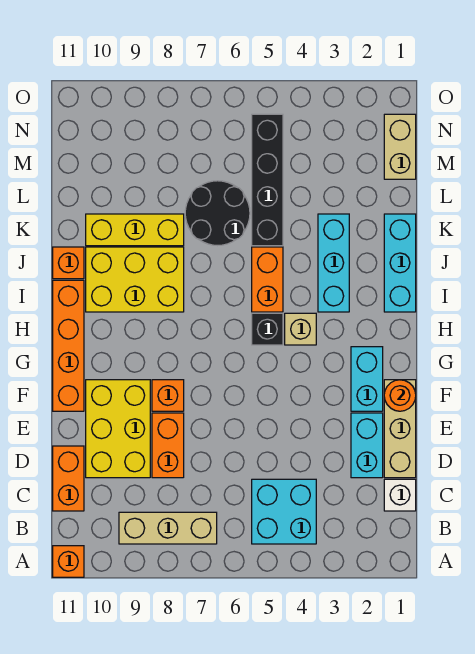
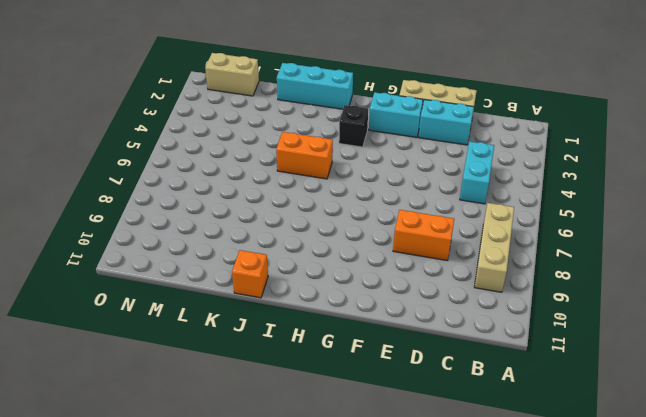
cyan brick C4:C5 level 1 -> cyan brick B4:C5 level 1
black brick H3 level 1 -> black brick H5 level 1
none -> orange brick A11 level 1
none -> white brick C1 level 1
none -> orange brick C11:D11 level 1

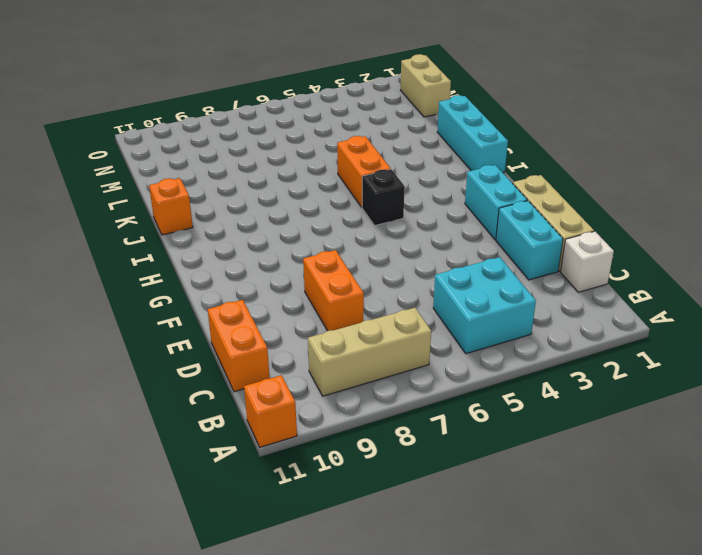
none -> yellow brick D9:F10 level 1
none -> orange brick F8 level 1
none -> orange brick F11:I11 level 1

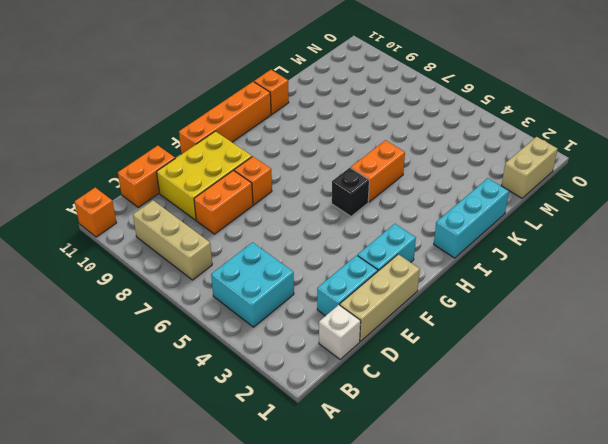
none -> tan brick H4 level 1
none -> cyan brick I3:K3 level 1
none -> yellow brick I8:J10 level 1

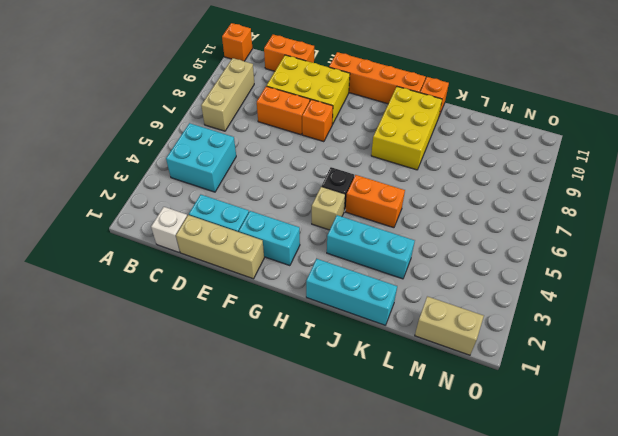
none -> black brick K5:N5 level 1
none -> black round brick K6:L7 level 1
none -> yellow brick K8:K10 level 1

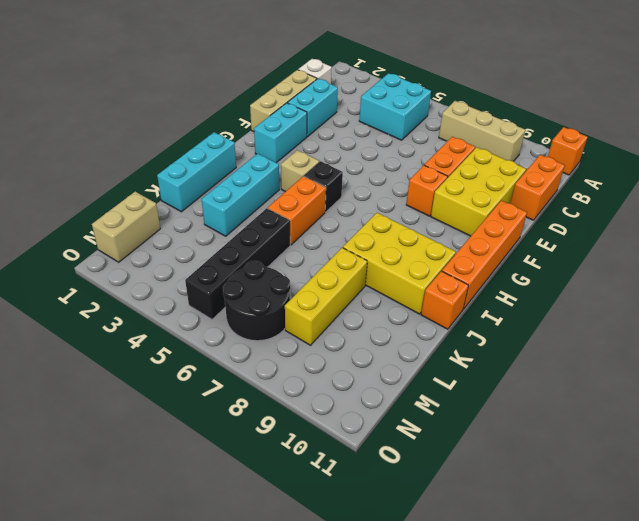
yellow brick K8:M8 level 1 -> yellow brick K8:K10 level 1
black round brick M6:N7 level 1 -> black round brick K6:L7 level 1
none -> orange round brick F1 level 2

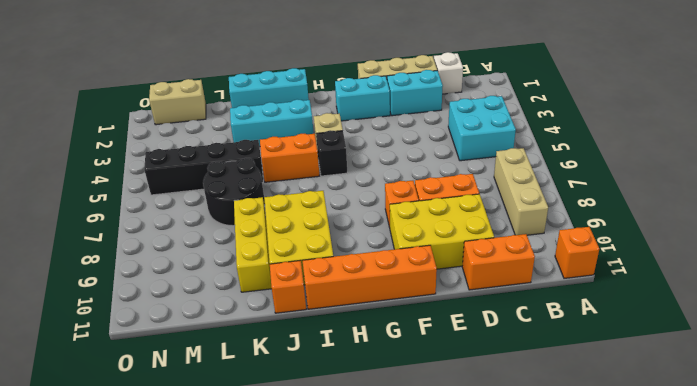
none -> orange round brick F1 level 2

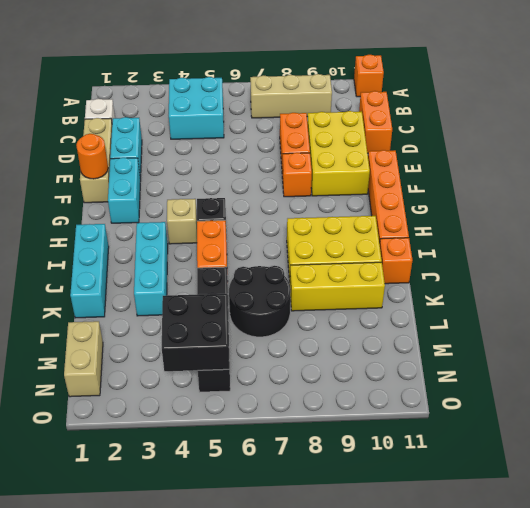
black brick M4:N5 level 2 -> none

